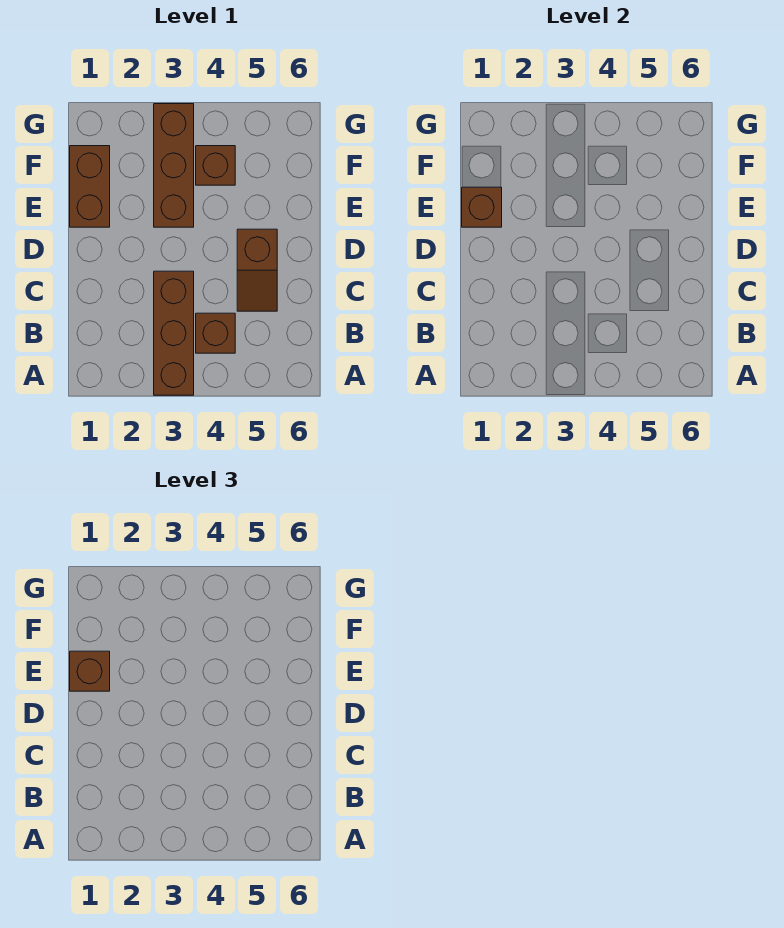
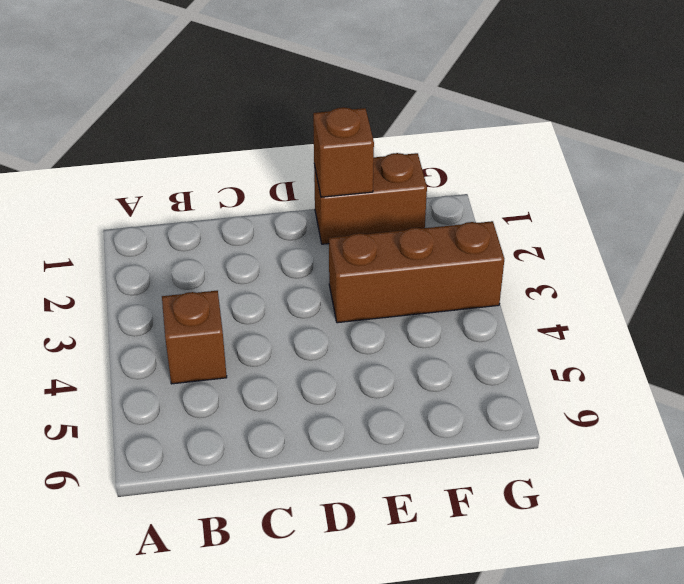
none -> brown brick A3:C3 level 1
none -> brown slope C5:D5 level 1 top D

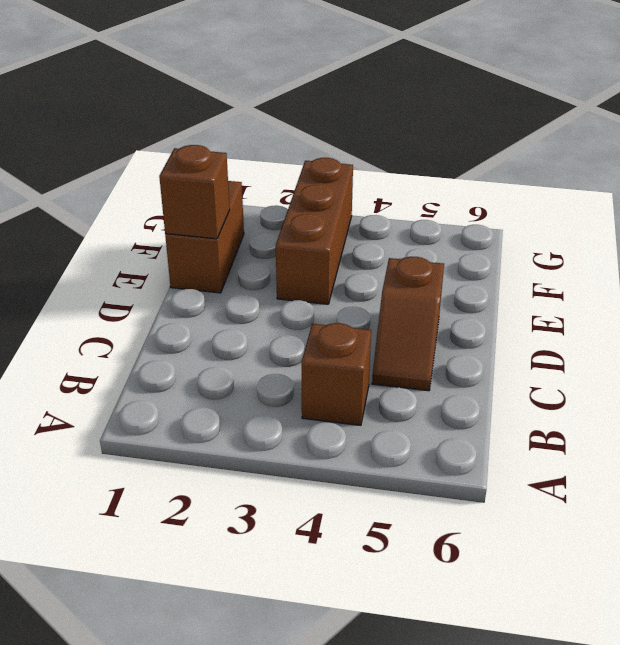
none -> brown brick A3:C3 level 1
none -> brown brick F4 level 1

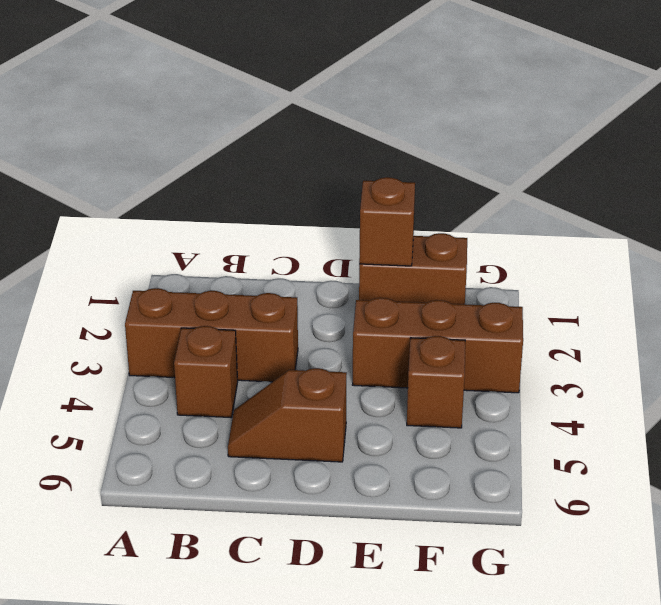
none -> brown brick E1 level 3

